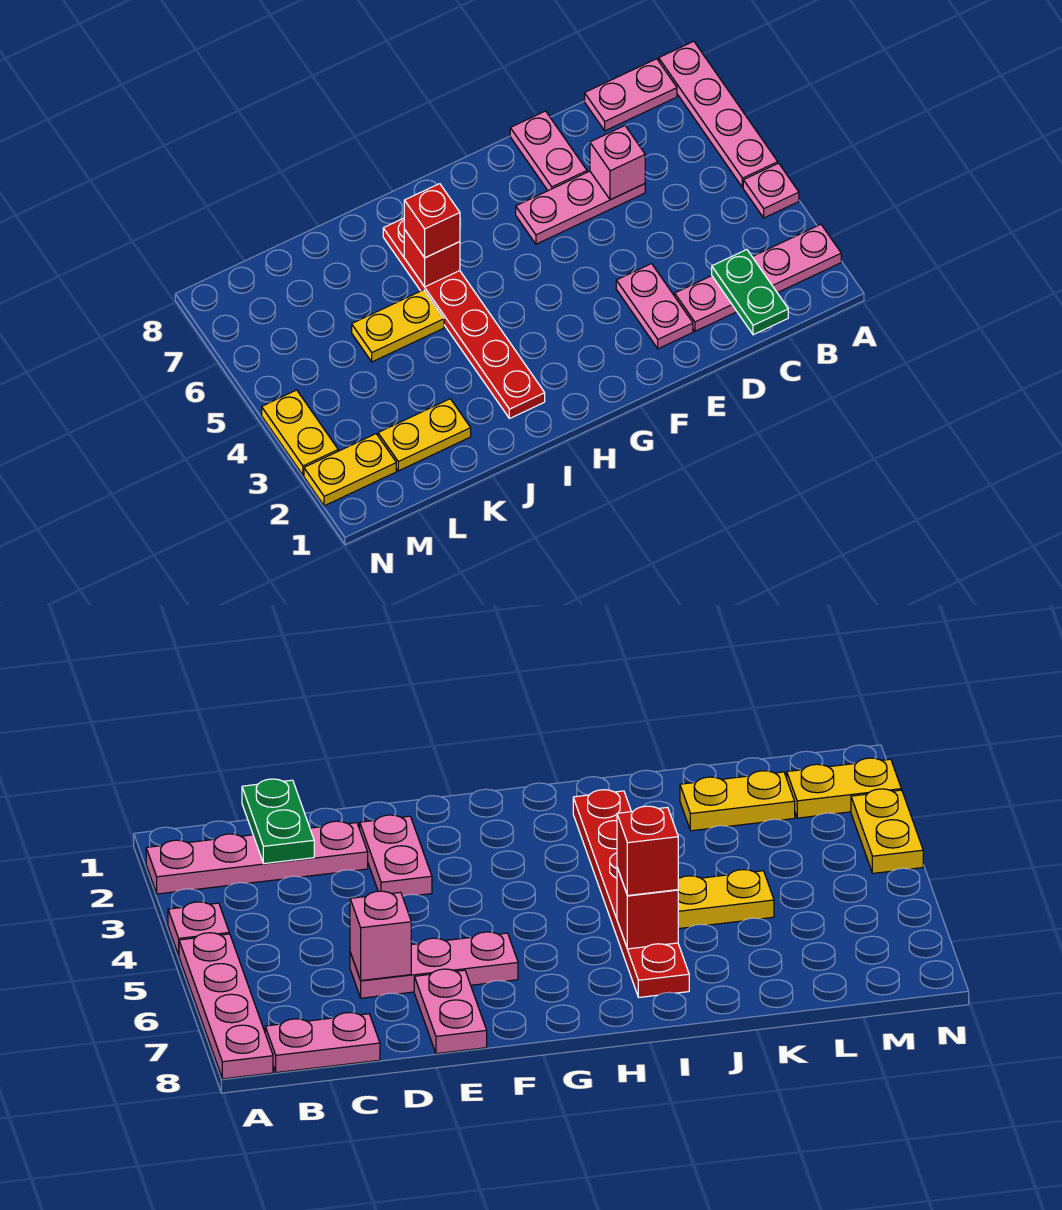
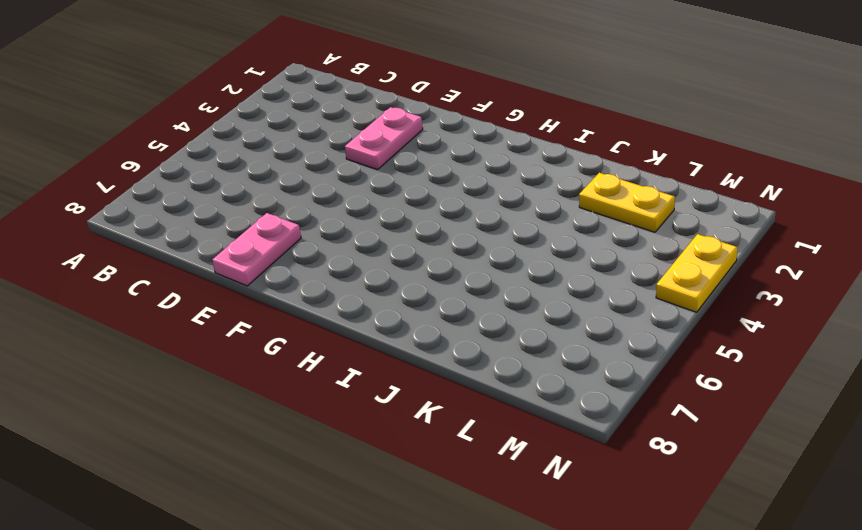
none -> pink plate A2:D2 level 1
none -> pink plate A4 level 1
none -> pink plate A5:A8 level 1

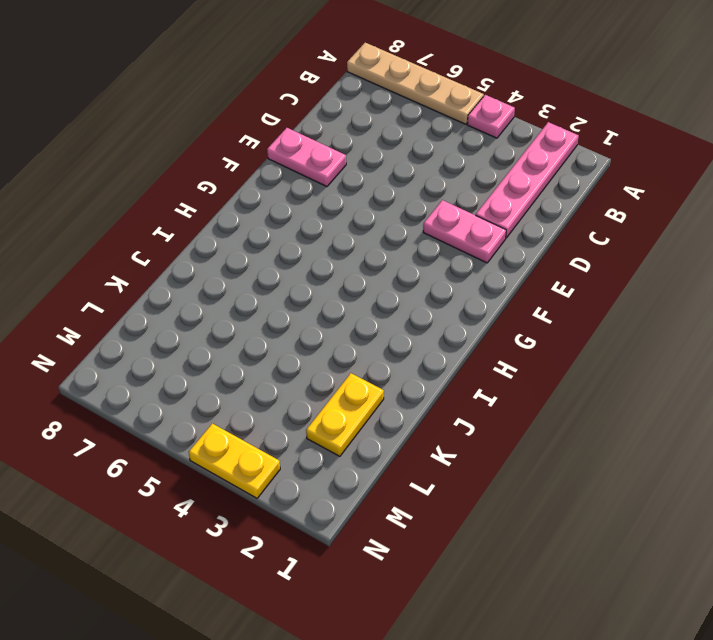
tan plate A5:A8 level 1 -> pink plate A5:A8 level 1
none -> pink plate B8:C8 level 1
none -> pink plate D6:F6 level 1
none -> red plate I2:I7 level 1

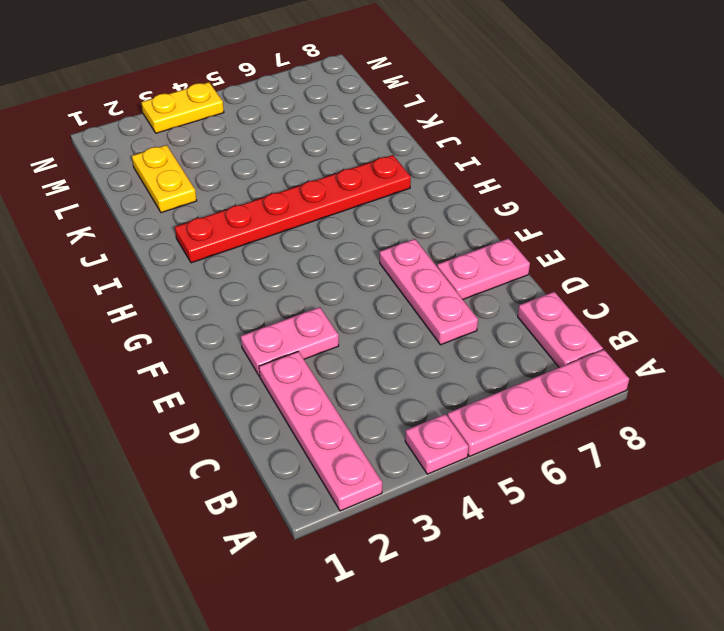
none -> yellow plate J5:K5 level 1
none -> yellow plate M2:N2 level 1
none -> green plate C1:C2 level 2

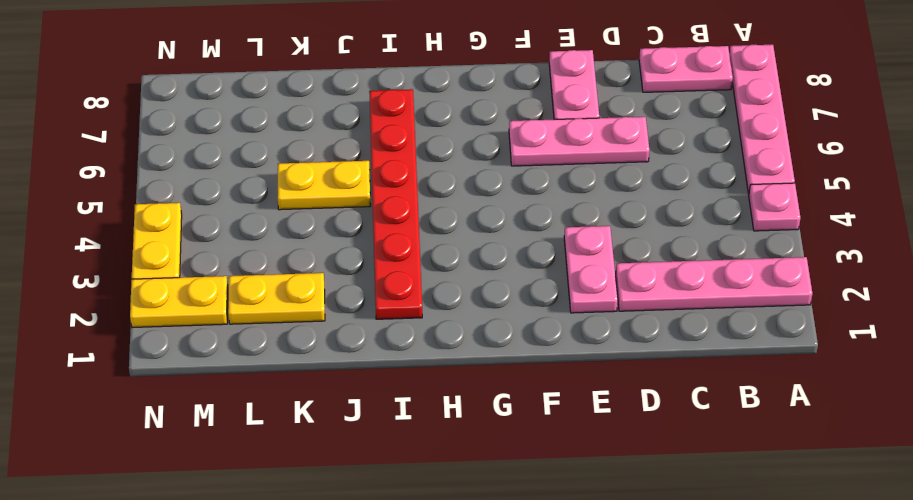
none -> green plate C1:C2 level 2
none -> pink brick D6 level 2
none -> red brick I6 level 2

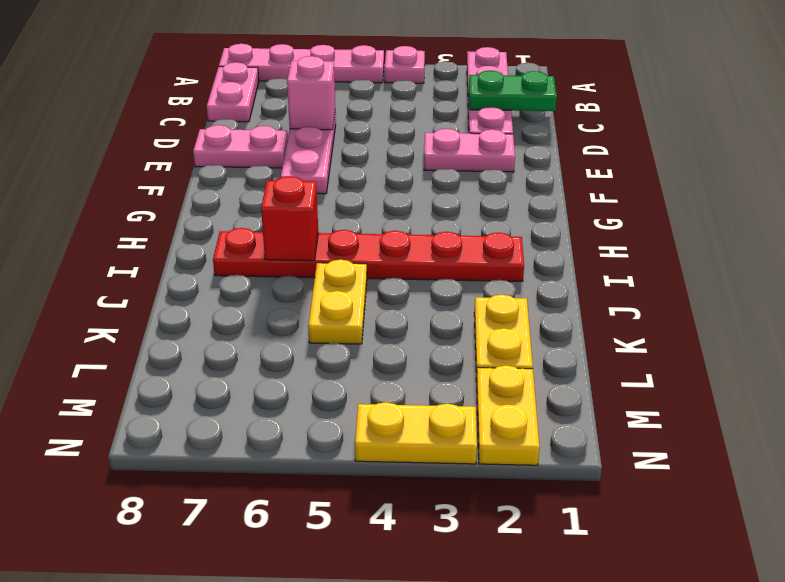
none -> red brick I6 level 3

